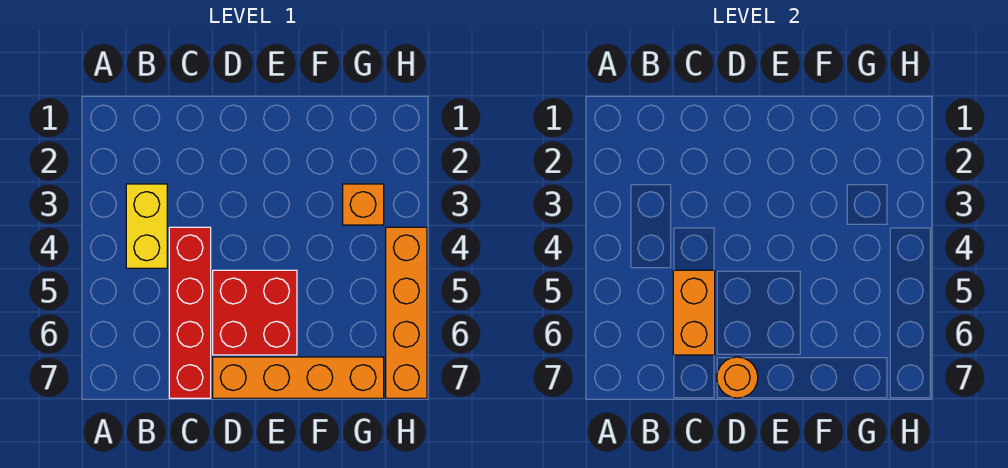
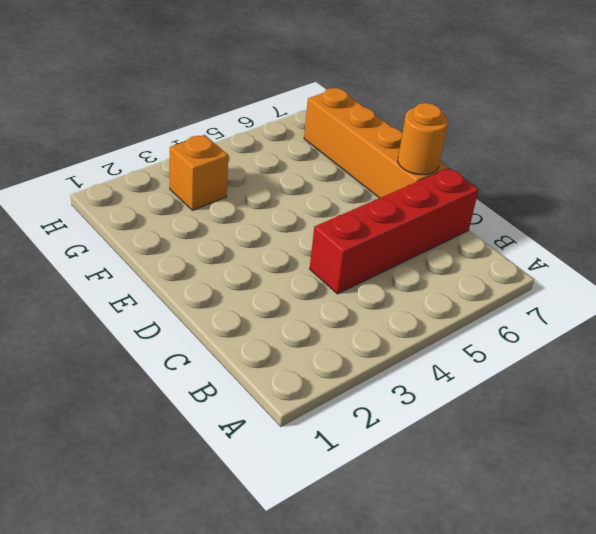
none -> yellow brick B3:B4 level 1
none -> red brick D5:E6 level 1

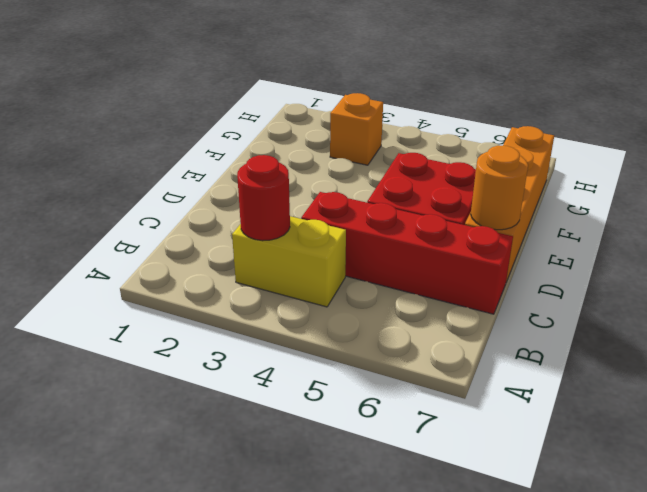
red round brick B3 level 2 -> none
none -> orange brick H4:H7 level 1
none -> orange brick C5:C6 level 2

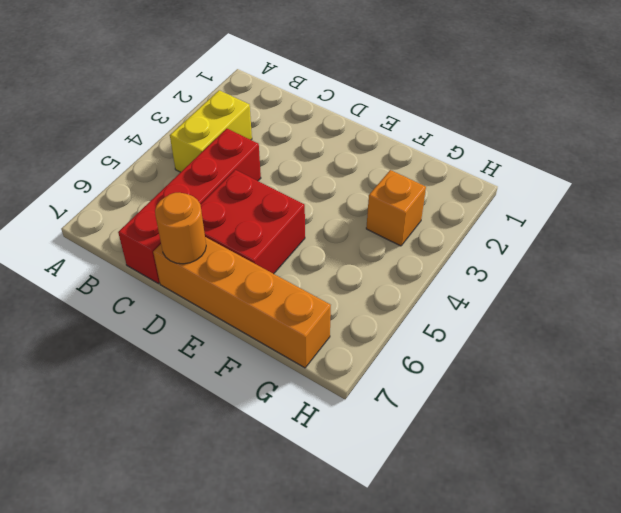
none -> orange brick H4:H7 level 1
none -> orange brick C5:C6 level 2

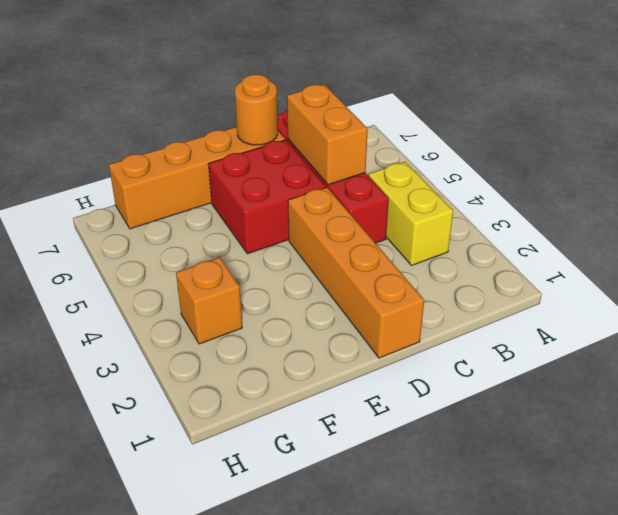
orange brick D1:D4 level 1 -> orange brick H4:H7 level 1

